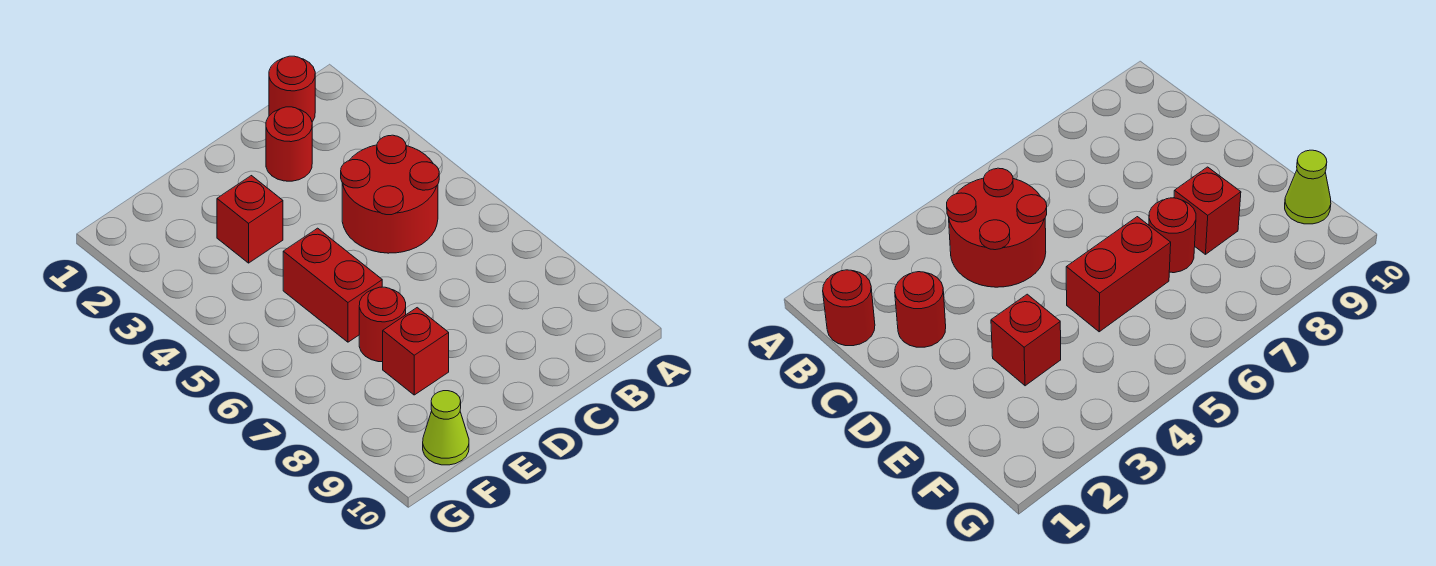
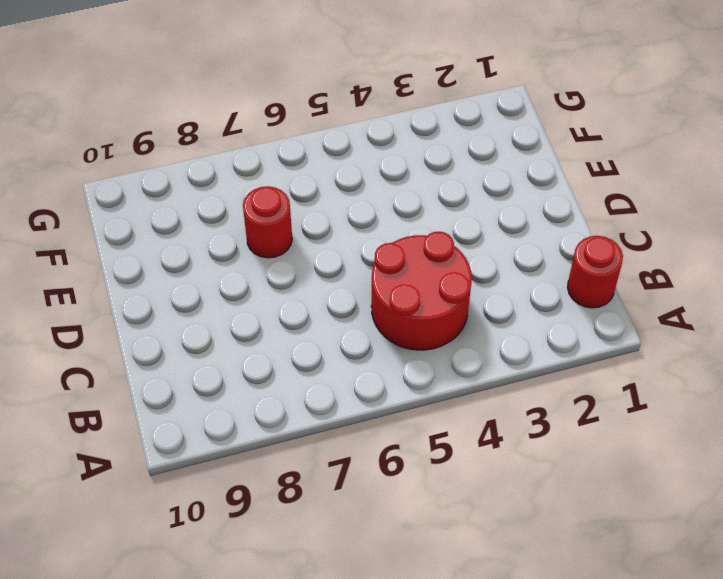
none -> red round brick C2 level 1
none -> red brick E3 level 1

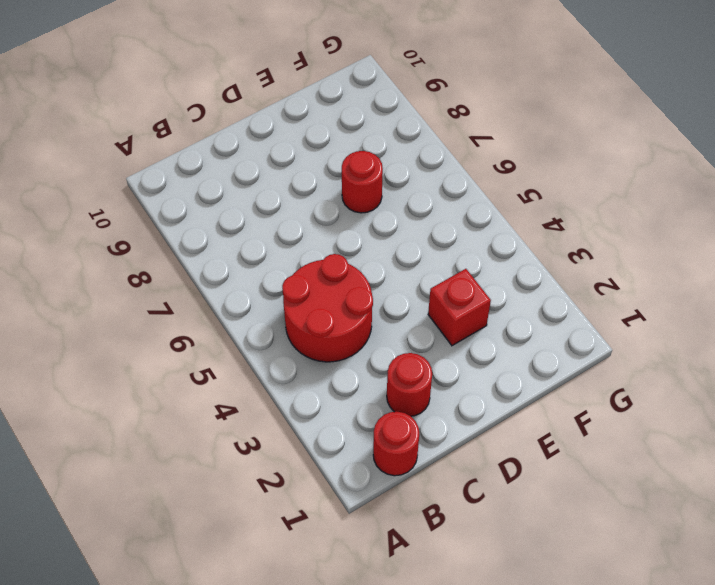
none -> red brick E5:E6 level 1
none -> red brick E8 level 1

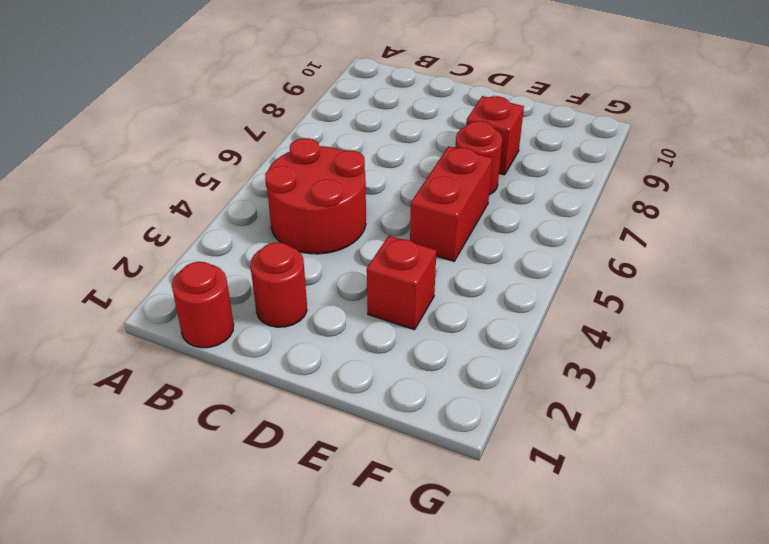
none -> lime cone F10 level 1

